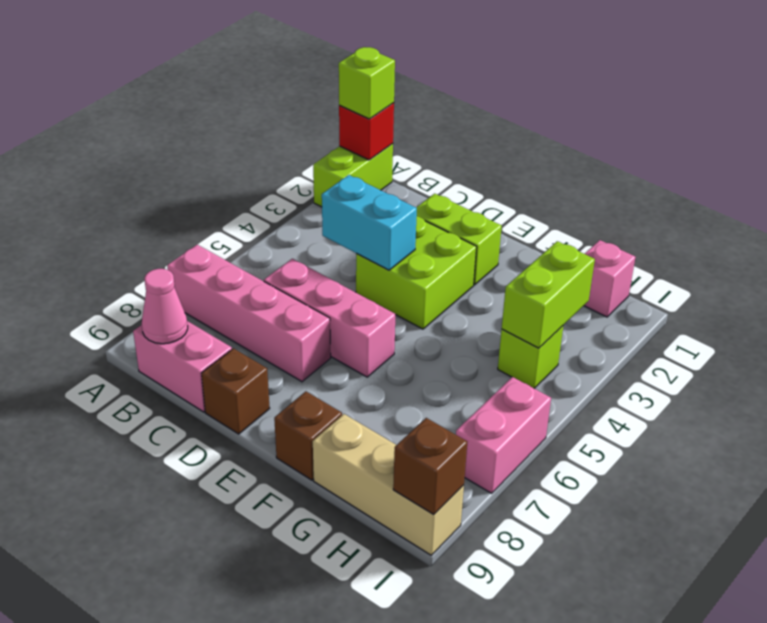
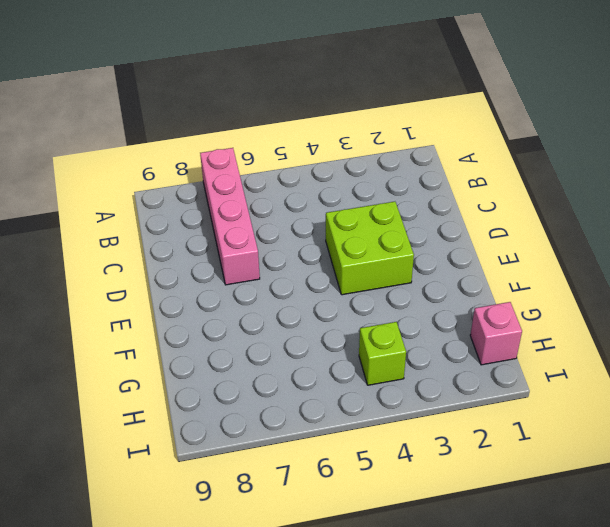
none -> lime brick A1:A2 level 1
none -> pink brick B9:C9 level 1
none -> pink brick C6:E6 level 1

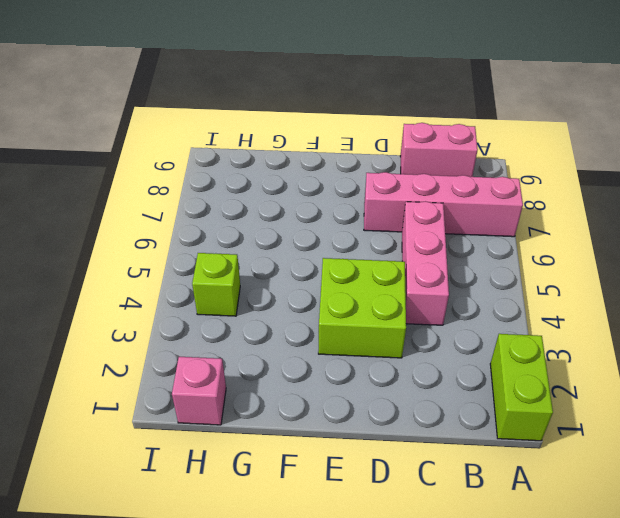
pink brick C4:C6 level 1 -> pink brick C6:E6 level 1
none -> lime brick D2:E2 level 1
none -> brown brick D9 level 1
none -> brown brick F9 level 1

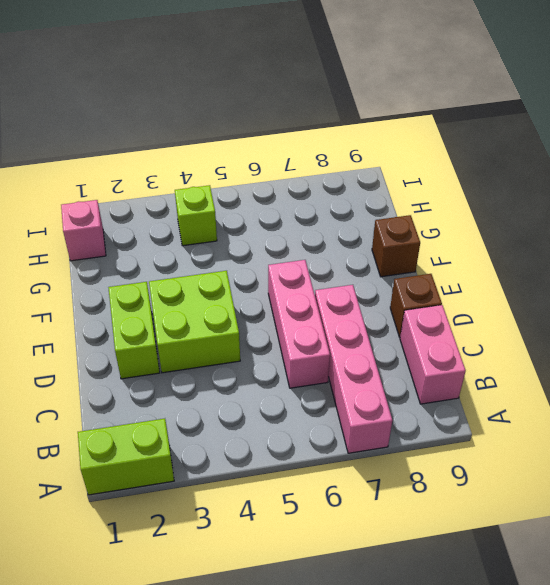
none -> tan brick G9:I9 level 1
none -> pink brick I6:I7 level 1
none -> red brick A1 level 2

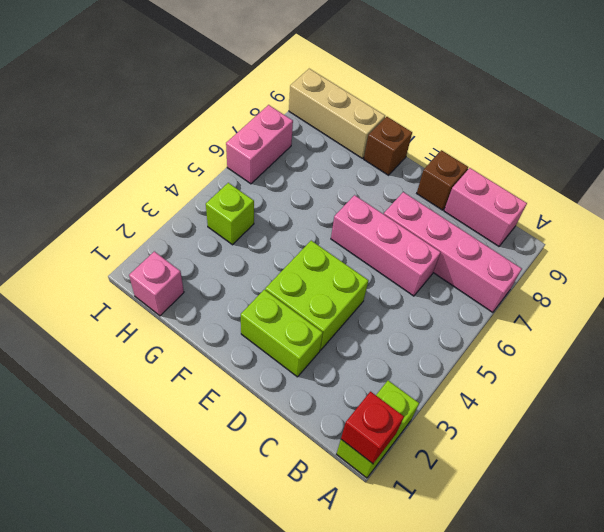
none -> pink cone B9 level 2
none -> cyan brick C4:D4 level 2
none -> lime brick H3:H4 level 2

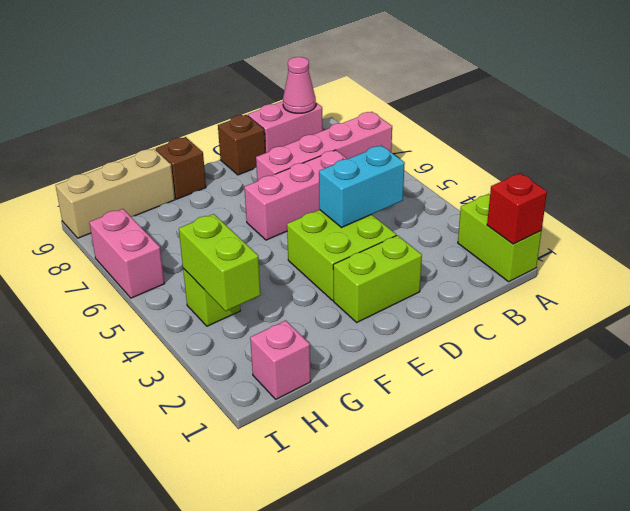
none -> brown brick I9 level 2
none -> lime brick A1 level 3

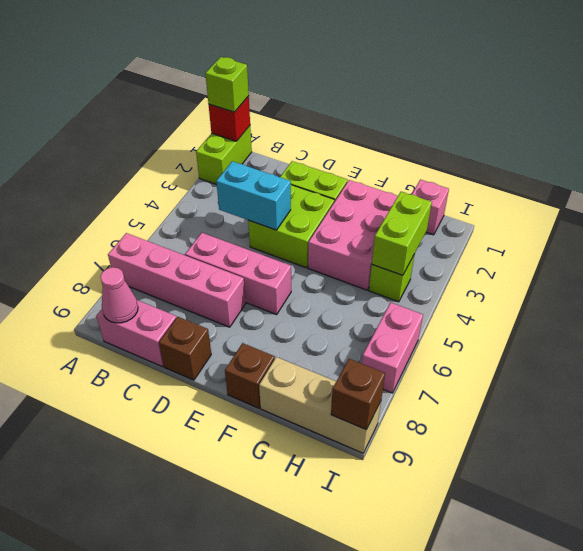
pink brick F2:G4 level 1 -> none

